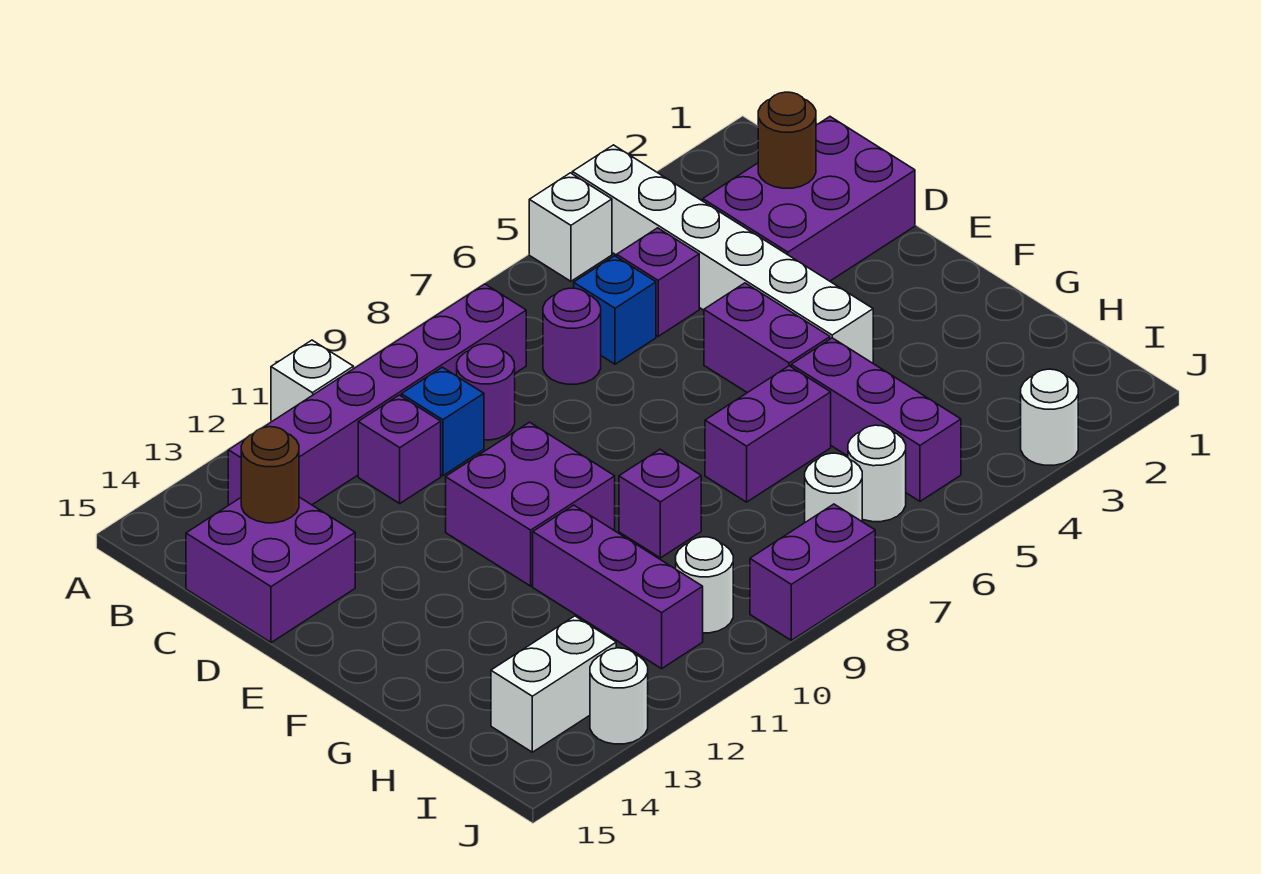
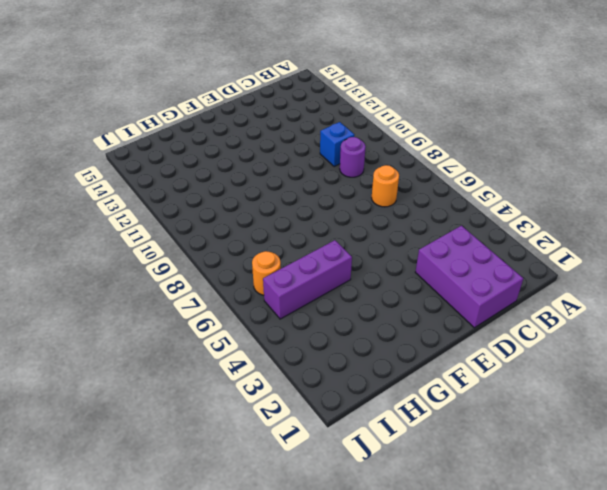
orange round brick C7 level 1 -> purple round brick C7 level 1
orange round brick I6 level 1 -> white round brick I6 level 1
none -> white brick A4:F4 level 1
none -> white brick A5 level 1
none -> white brick A11 level 1

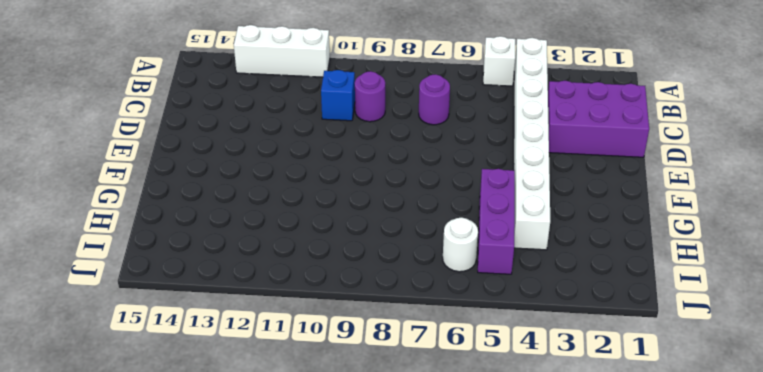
white brick A4:H4 level 1 -> white brick A4:F4 level 1
white brick A11:A13 level 1 -> white brick A11 level 1
none -> purple brick B8:B13 level 1
none -> purple brick C5 level 1
none -> blue brick C6 level 1

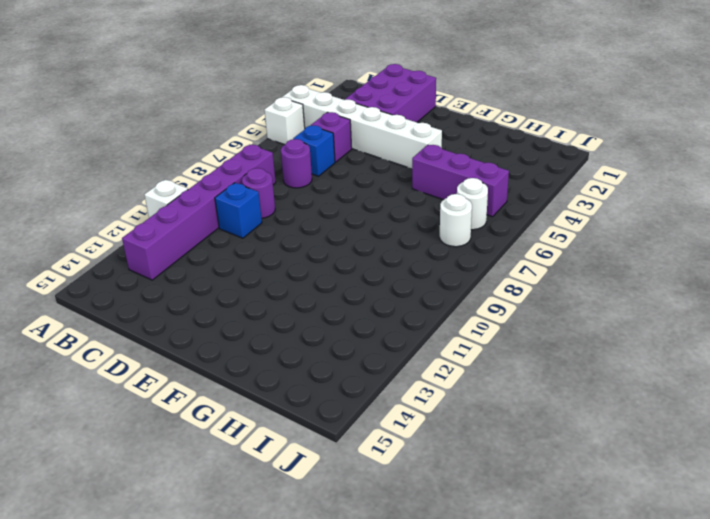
none -> purple brick C11 level 1
none -> purple brick C14:D15 level 1
none -> purple brick E5:F5 level 1

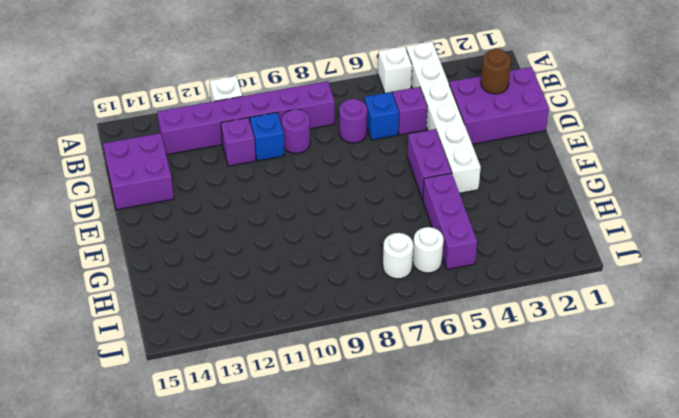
none -> purple brick E10:F11 level 1
none -> purple brick G6:G7 level 1
none -> purple brick G9 level 1

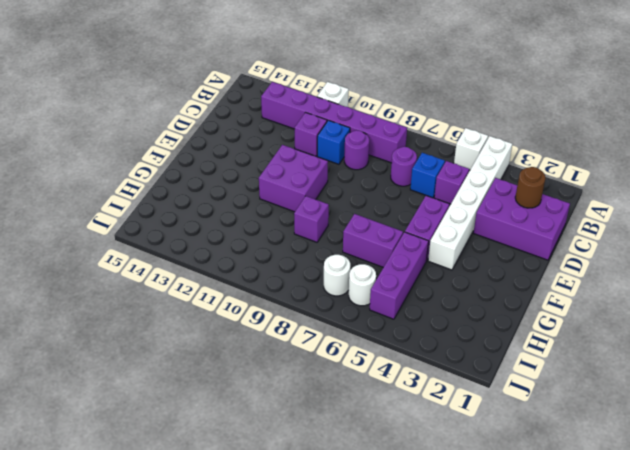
none -> purple brick C14:D15 level 1
none -> purple brick G11:I11 level 1
none -> white round brick I10 level 1

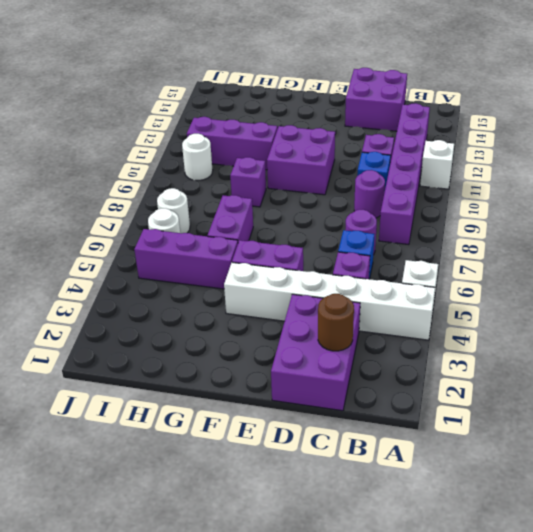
none -> white brick I13:I14 level 1
none -> white round brick J3 level 1
none -> purple brick J8:J9 level 1

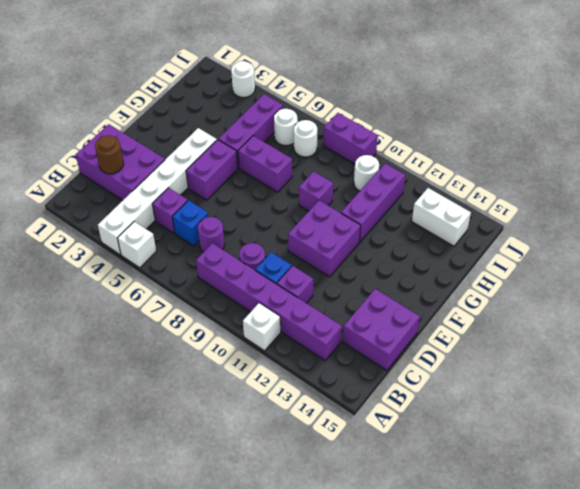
none -> white round brick J13 level 1
none -> brown round brick C14 level 2

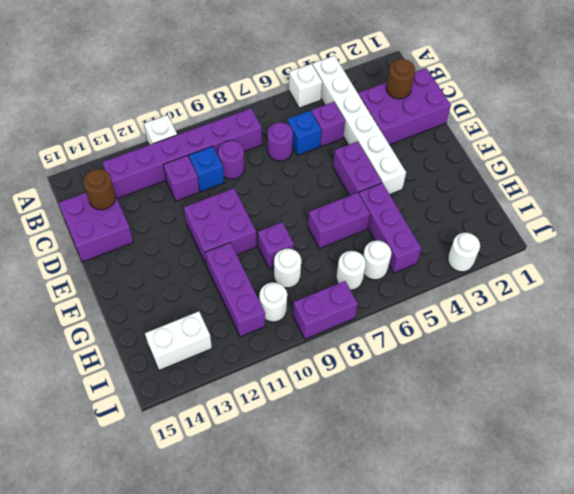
white round brick H9 level 1 -> white round brick J13 level 1

